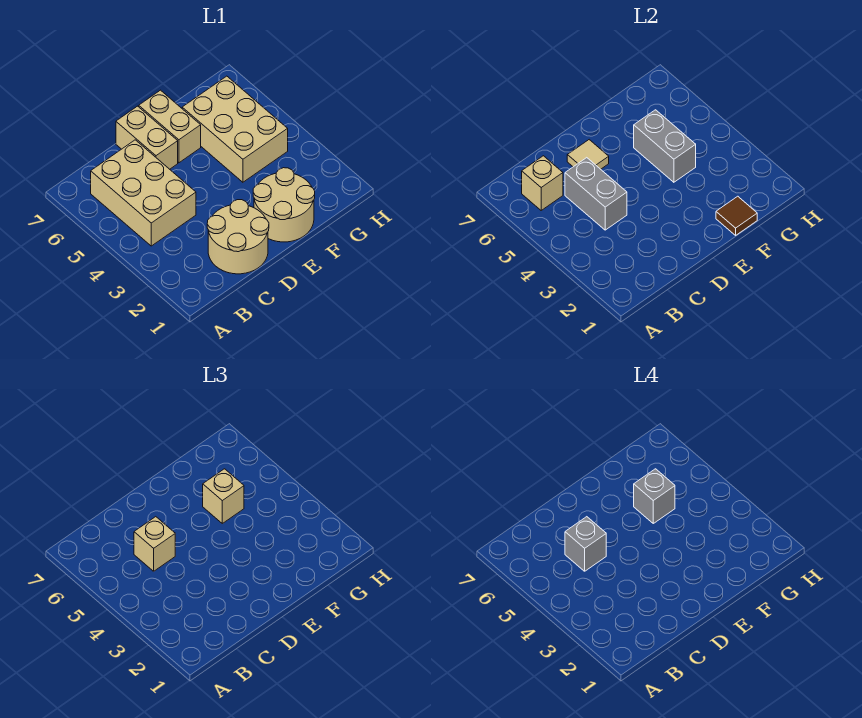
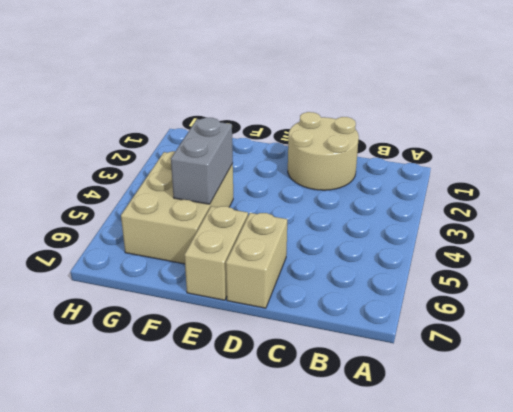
none -> tan brick B4:C6 level 1
none -> tan round brick E1:F2 level 1
none -> tan brick B6 level 2

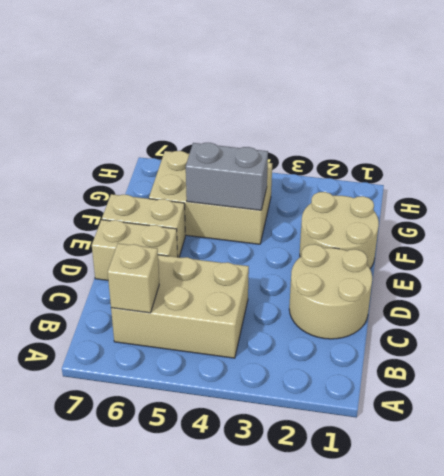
none -> grey brick C4:C5 level 2
none -> tan tile D6 level 2
none -> brown tile F1 level 2

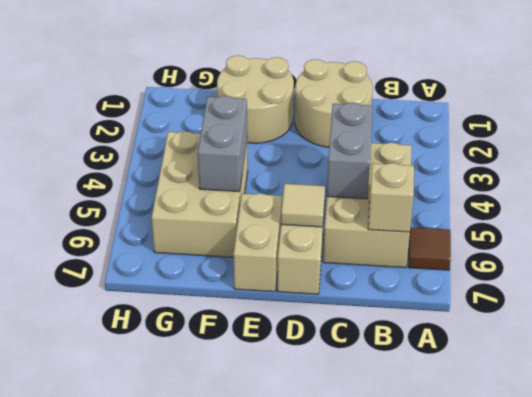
brown tile A6 level 1 -> brown tile F1 level 2
none -> tan brick C5 level 3
none -> tan brick F5 level 3
none -> grey brick C5 level 4

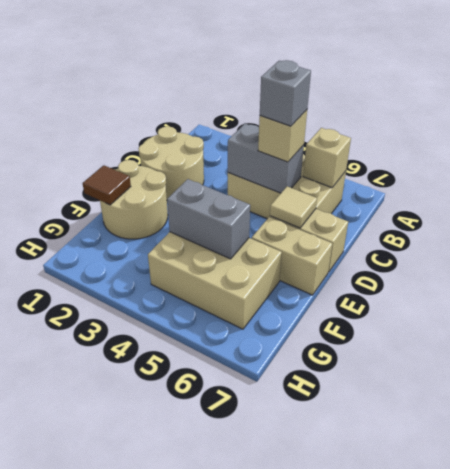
none -> tan brick F5 level 3
none -> grey brick F5 level 4

